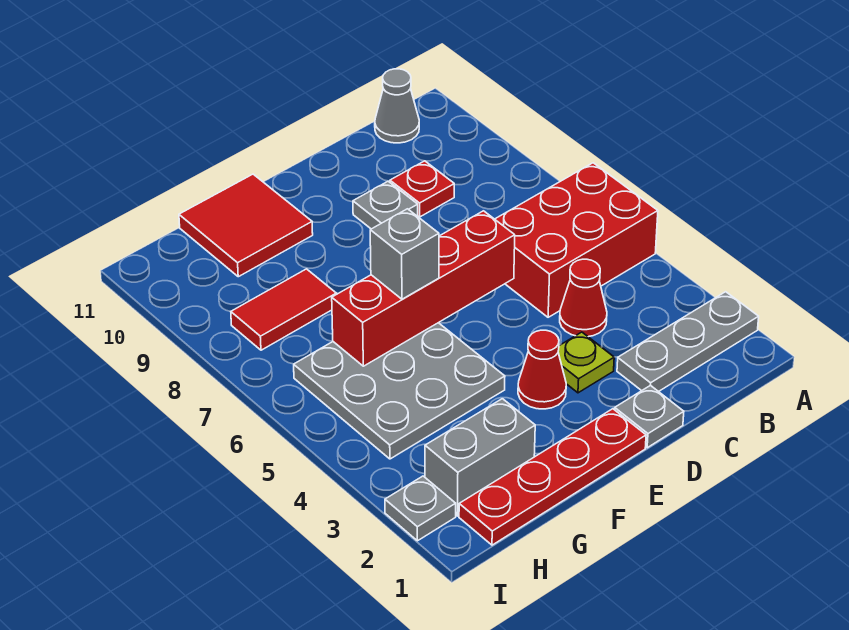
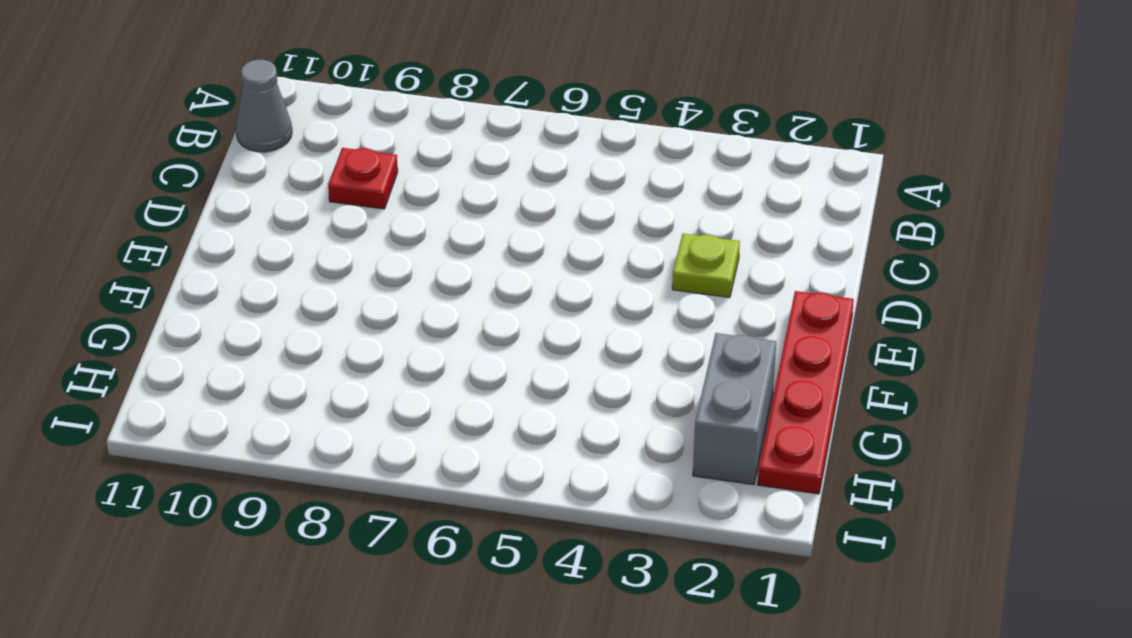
none -> grey plate A2:C2 level 1
none -> red brick A5:C6 level 1
none -> red cone C4 level 1

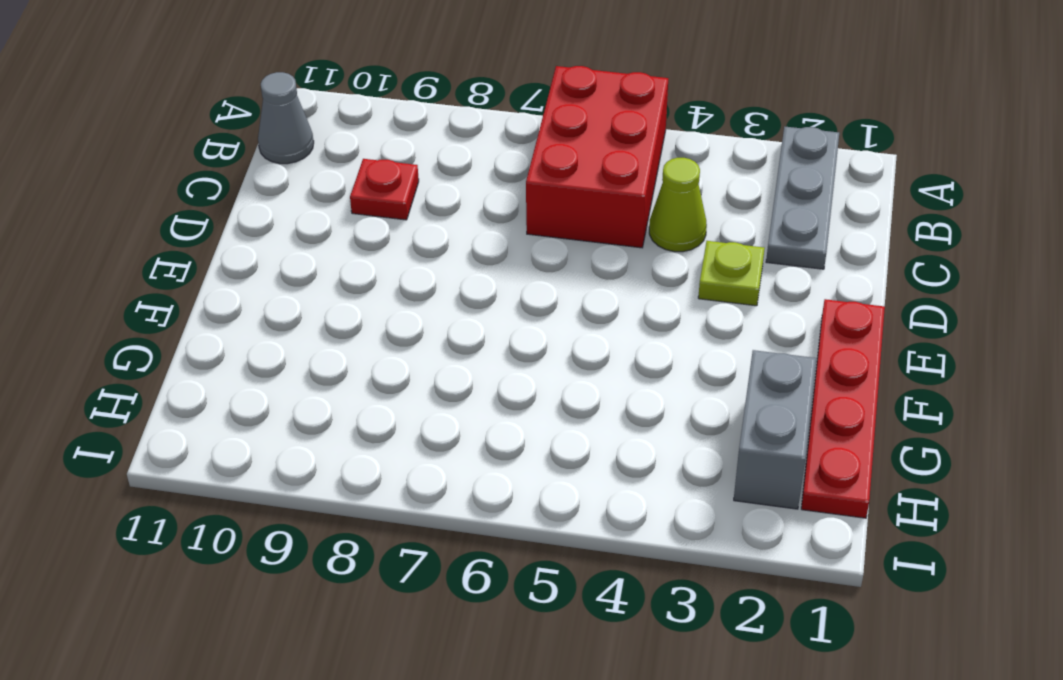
lime cone C4 level 1 -> red cone C4 level 1
none -> grey plate D1 level 1
none -> grey plate D9 level 1
none -> red cone E3 level 1

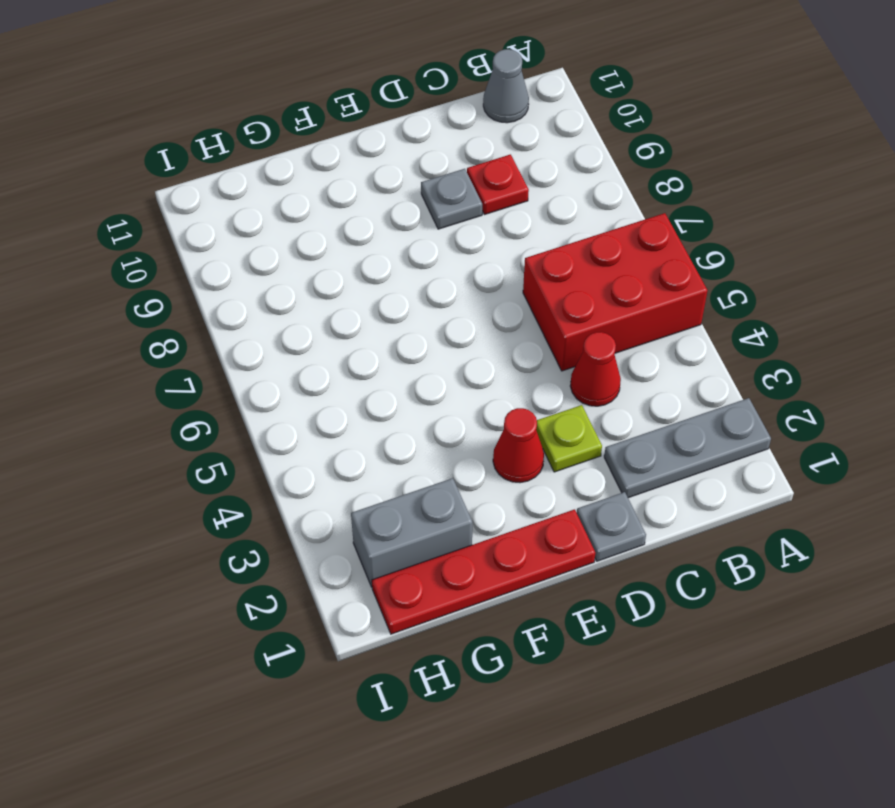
none -> grey plate F4:H6 level 1
none -> red tile F10:G11 level 1
none -> red tile G8:H8 level 1

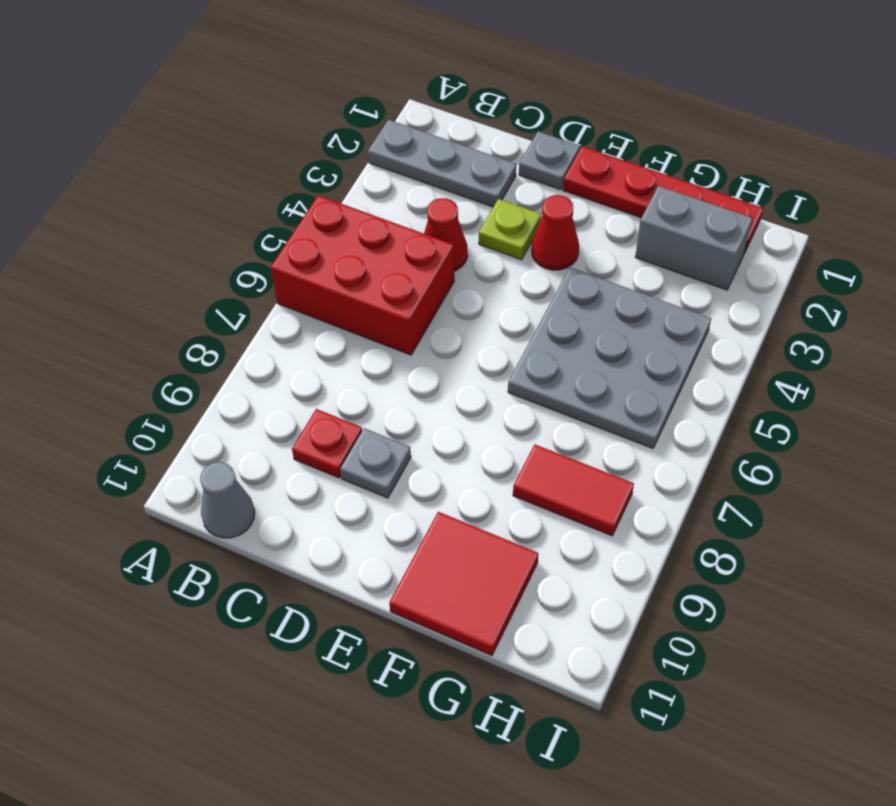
none -> grey plate I2 level 1
none -> red brick D6:G6 level 2
none -> grey brick F6 level 3

